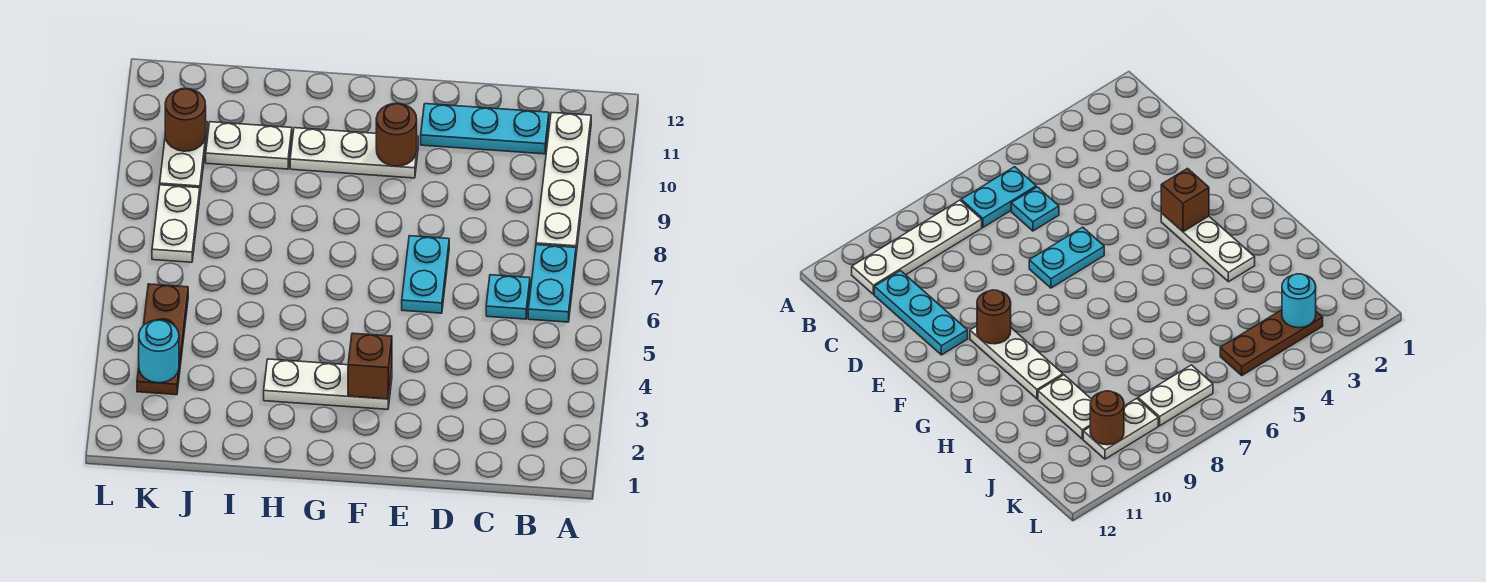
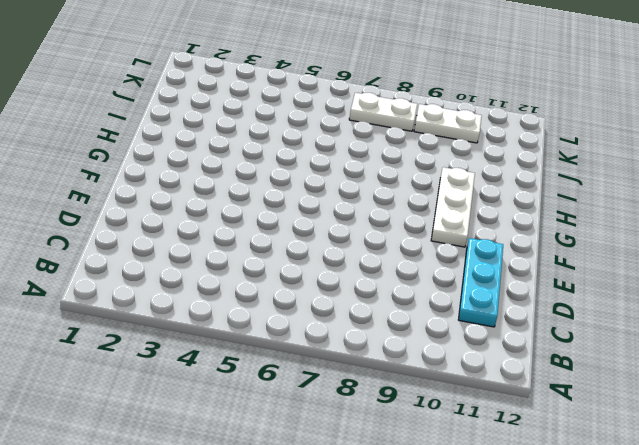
none -> cyan plate B6:B7 level 1
none -> white plate B8:B11 level 1
none -> cyan plate C6 level 1

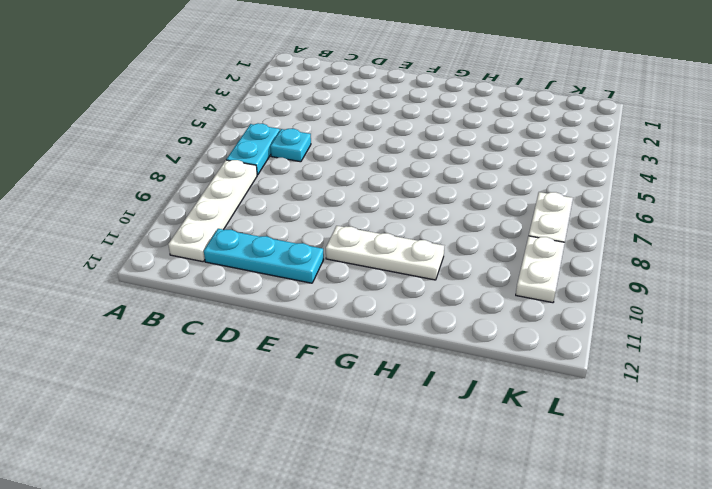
none -> cyan plate E6:E7 level 1
none -> white plate F3:H3 level 1
none -> white plate I10:J10 level 1

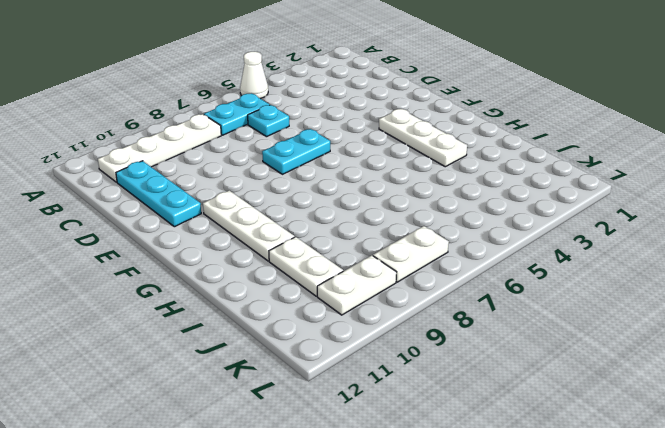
white cone A5 level 1 -> none
none -> brown plate K3:K5 level 1
none -> brown brick F3 level 2
none -> brown round brick F10 level 2

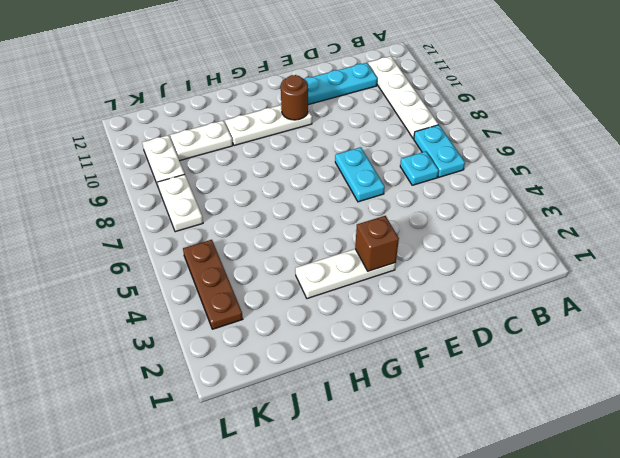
none -> cyan round brick K3 level 2
none -> brown round brick K10 level 2

